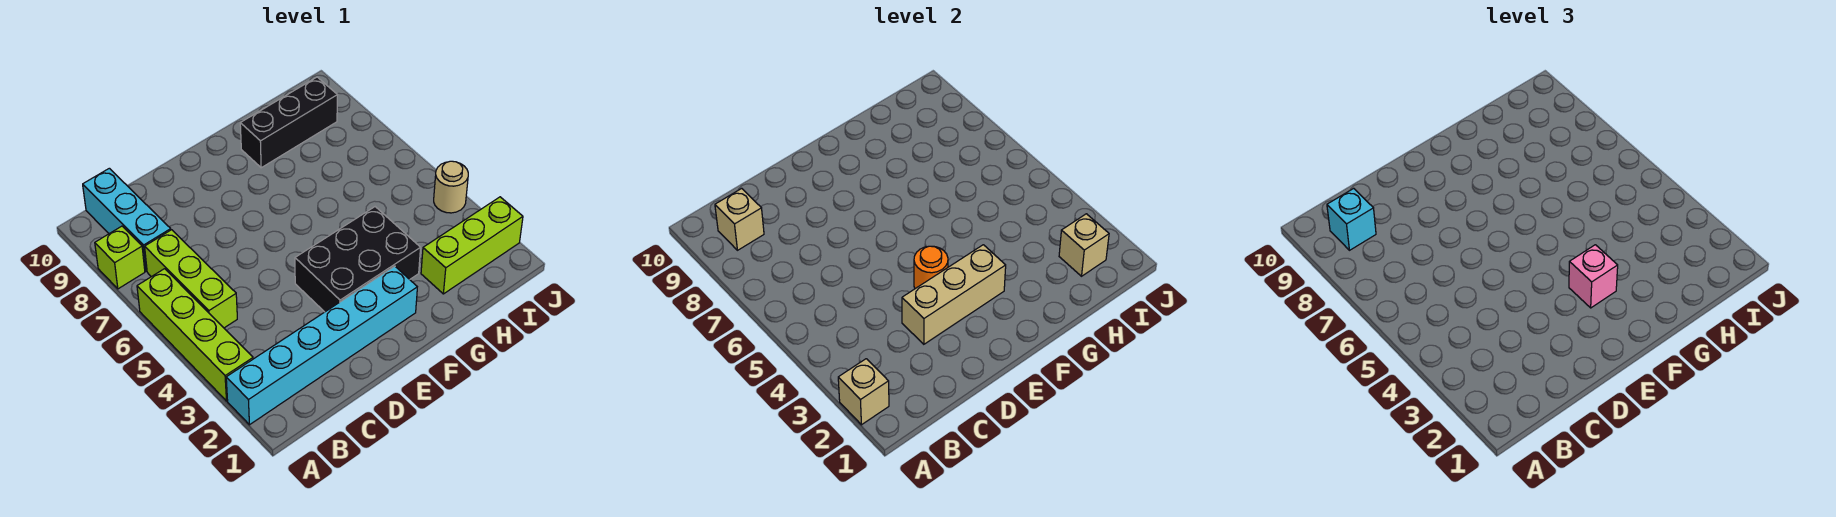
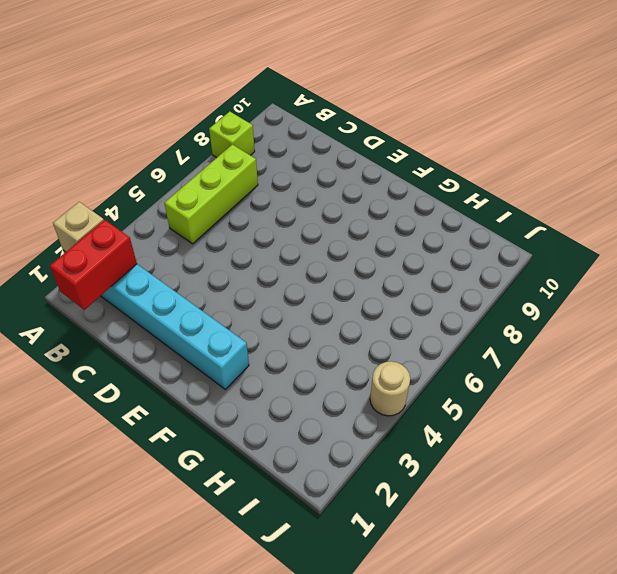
red brick B1:B2 level 2 -> none
none -> lime brick A3:A6 level 1
none -> cyan brick B8:B10 level 1
none -> black brick E3:G4 level 1

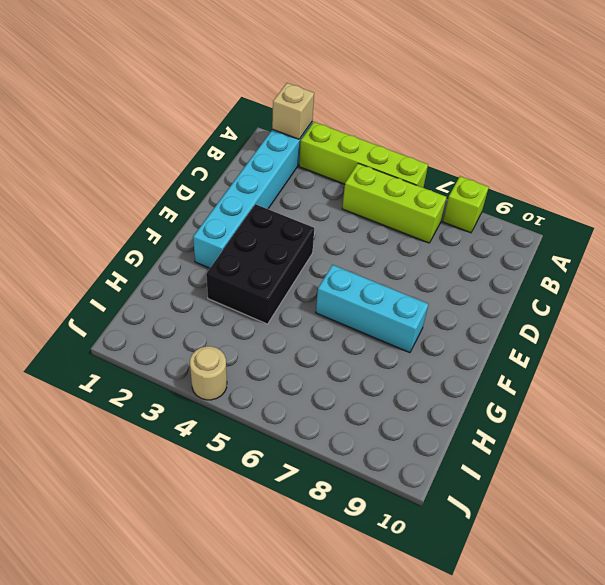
cyan brick F6:F8 level 1 -> cyan brick B8:B10 level 1
none -> black brick G9:I9 level 1
none -> lime brick H2:J2 level 1
none -> tan brick B9 level 2

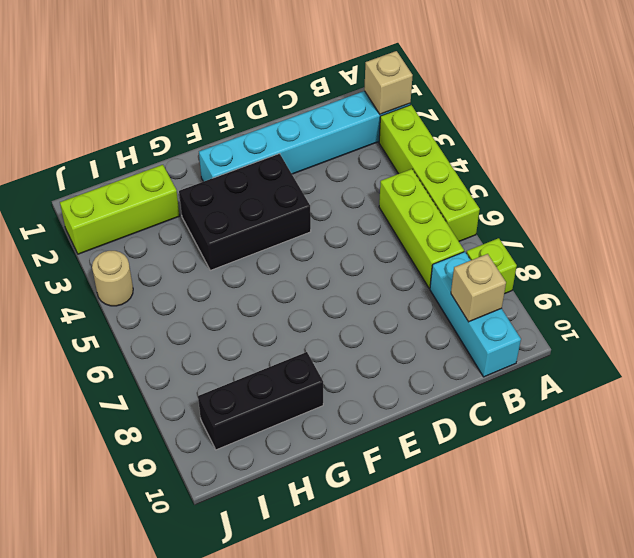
none -> tan brick D3:F3 level 2
none -> orange round brick E4 level 2
none -> tan brick I2 level 2

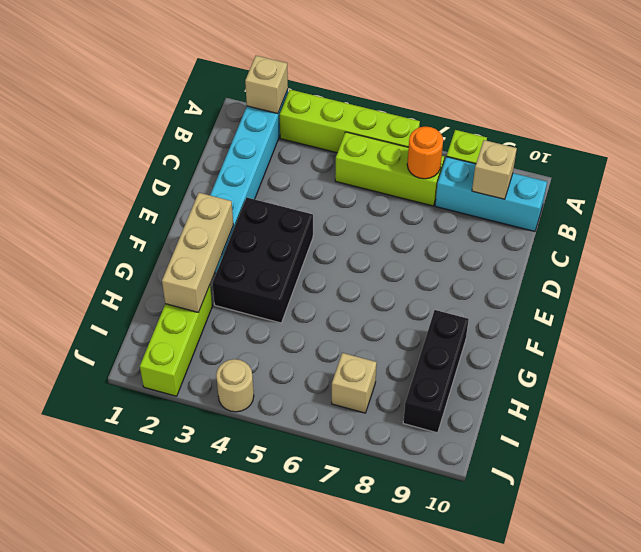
orange round brick B7 level 2 -> orange round brick E4 level 2
tan brick F2:H2 level 2 -> tan brick D3:F3 level 2
tan brick I7 level 1 -> tan brick I2 level 2
none -> cyan brick B9 level 3
none -> pink brick F3 level 3

